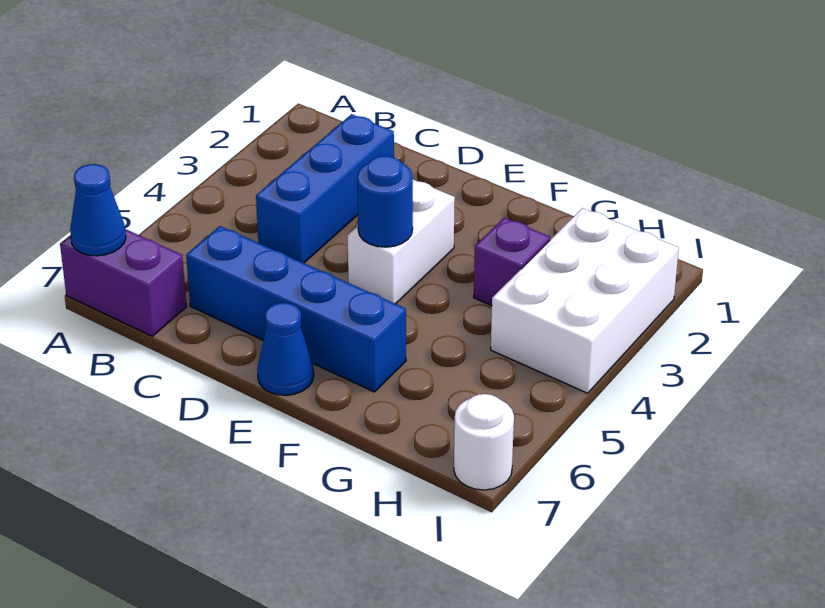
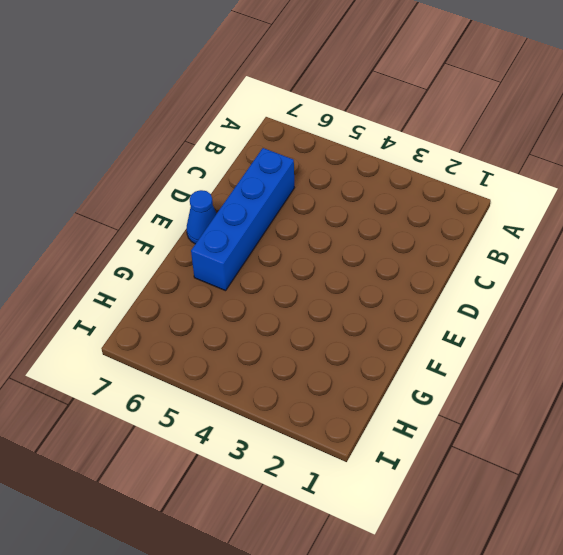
none -> purple brick A7:B7 level 1
none -> blue brick C2:C4 level 1

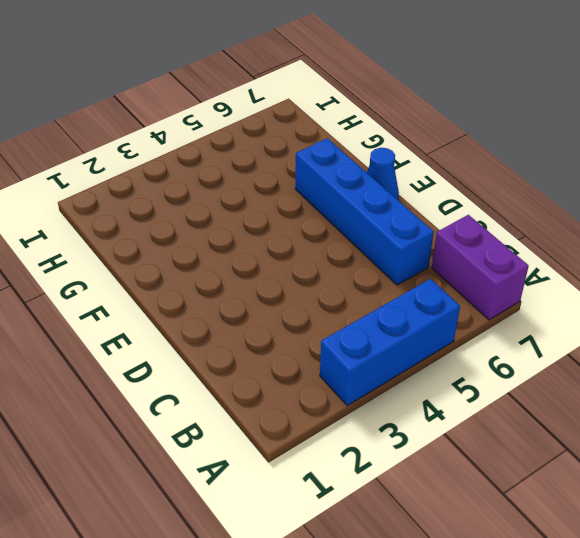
blue brick A3:A5 level 1 -> blue brick C2:C4 level 1
none -> white brick E3:E4 level 1
none -> purple brick G3 level 1

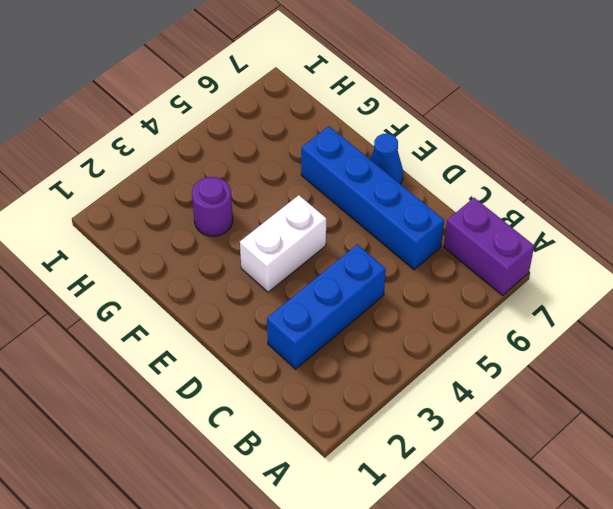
purple round brick G3 level 1 -> purple brick G3 level 1
none -> white brick H2:I4 level 1
none -> white round brick I7 level 1

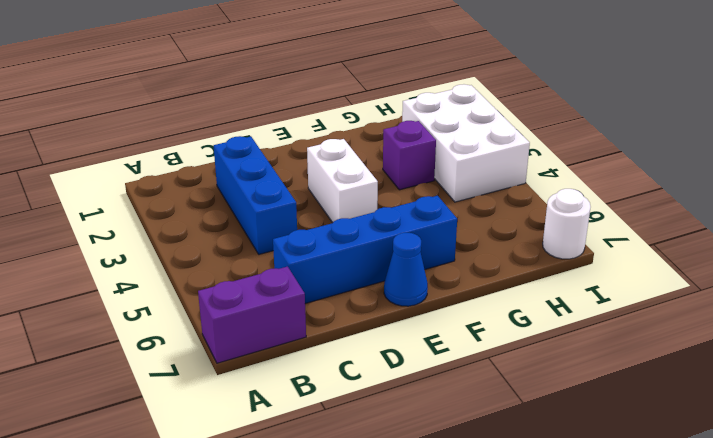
none -> blue cone A7 level 2
none -> blue round brick E4 level 2

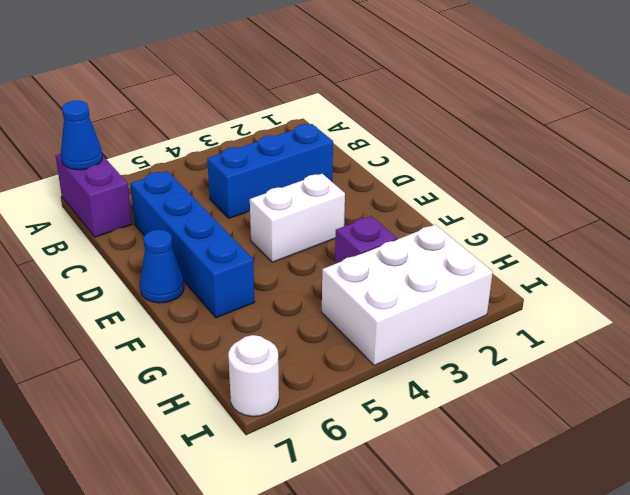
none -> blue round brick E4 level 2

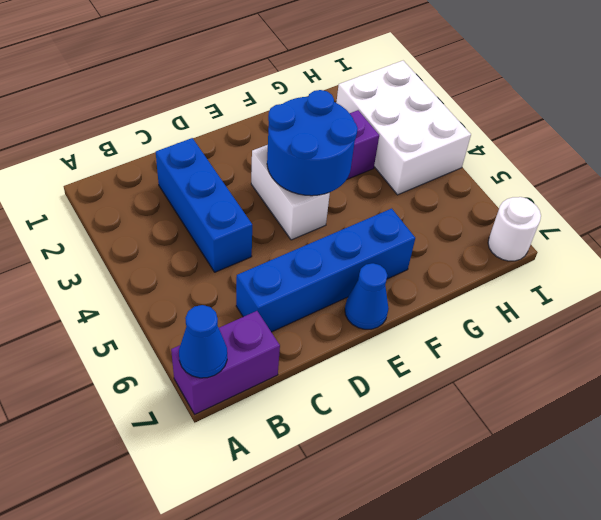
blue round brick E3:F4 level 2 -> blue round brick E4 level 2

